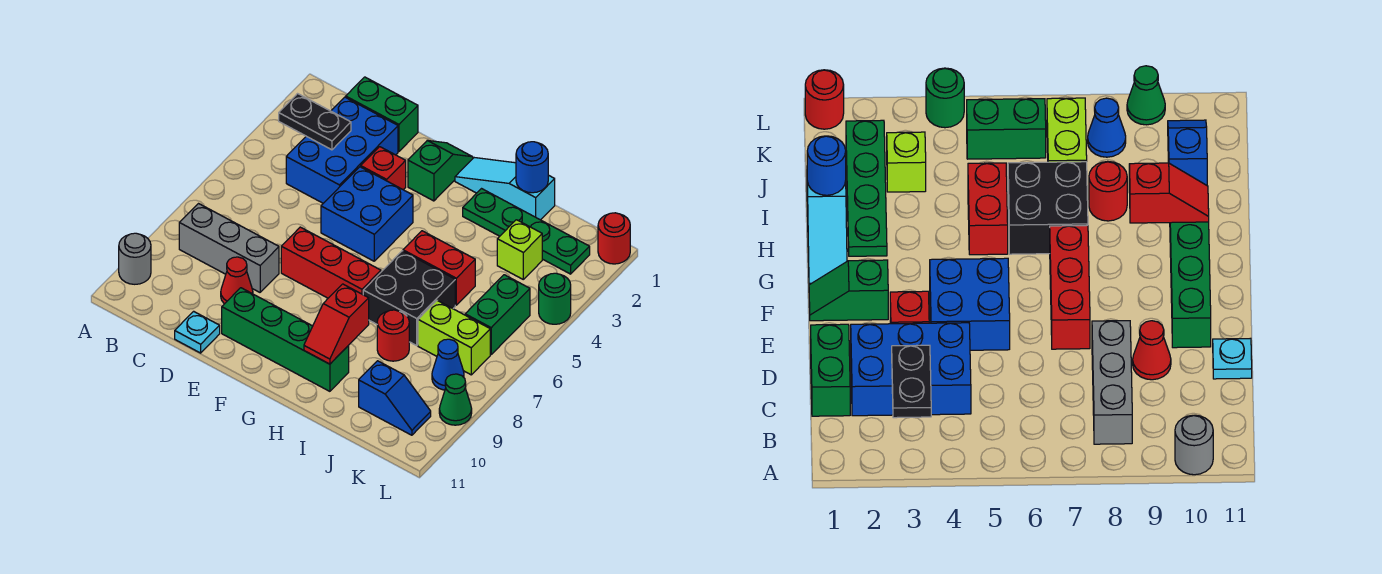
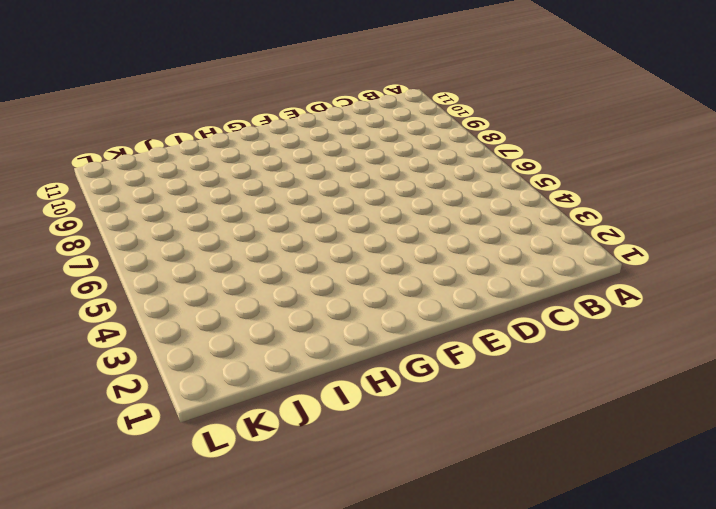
none -> grey round brick A10 level 1
none -> grey brick B8:D8 level 1
none -> green brick C1:D1 level 1

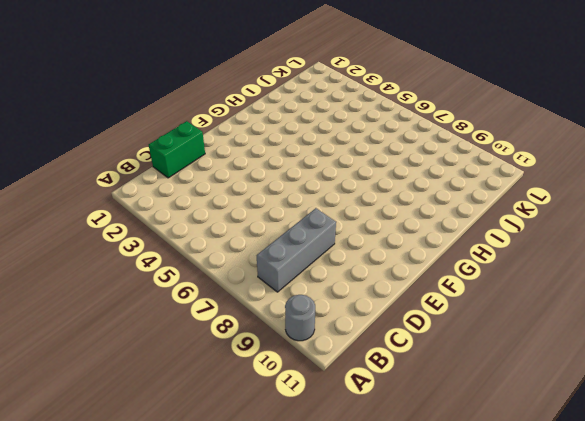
none -> blue brick C2:D4 level 1
none -> red cone D9 level 1
none -> cyan plate D11 level 1

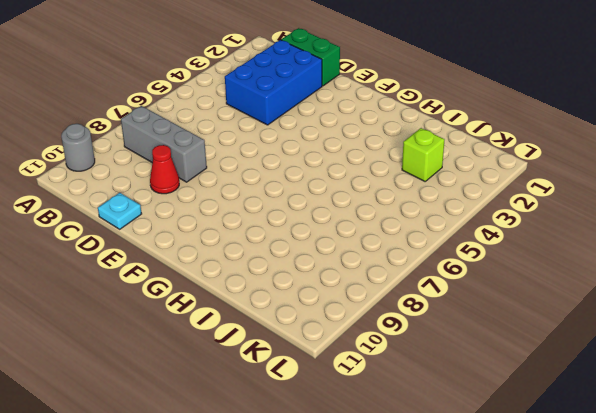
none -> red brick E3 level 1
none -> blue brick E4:F5 level 1
none -> red brick E7:G7 level 1

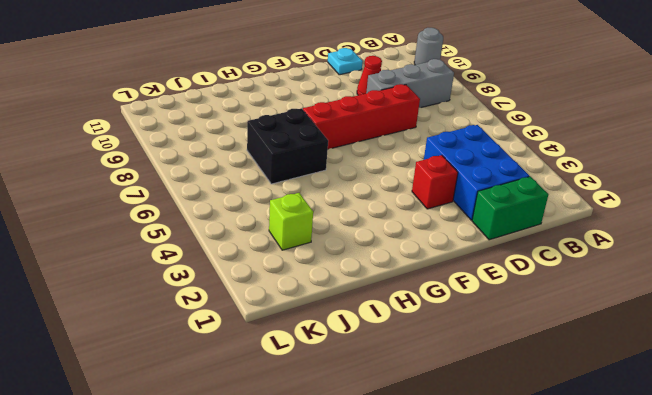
red brick D7:G7 level 1 -> red brick E7:G7 level 1
none -> blue brick E4:F5 level 1
none -> green brick E10:H10 level 1
none -> green slope F1:F2 level 1 top 2

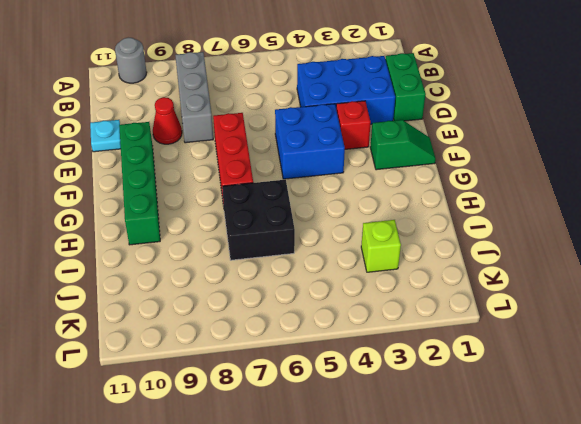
none -> cyan slope G1:I1 level 1 top I
none -> green plate H2:K2 level 1
none -> red brick H5:I5 level 1

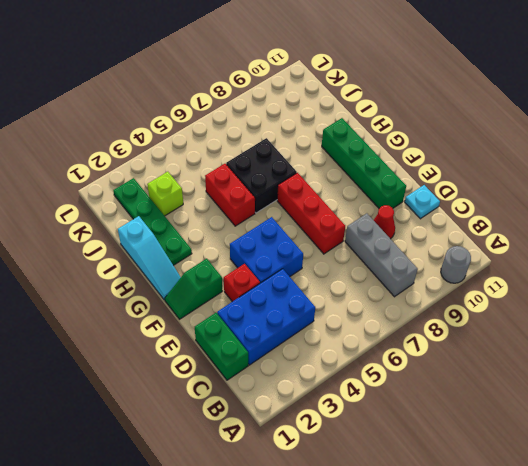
none -> red round brick I8 level 1
none -> lime brick J7:K7 level 1
none -> blue slope J10:K10 level 1 top J

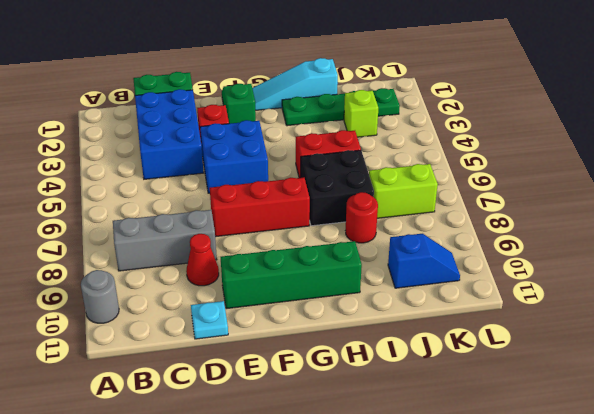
none -> green brick K5:K6 level 1
none -> blue cone K8 level 1
none -> red round brick L1 level 1

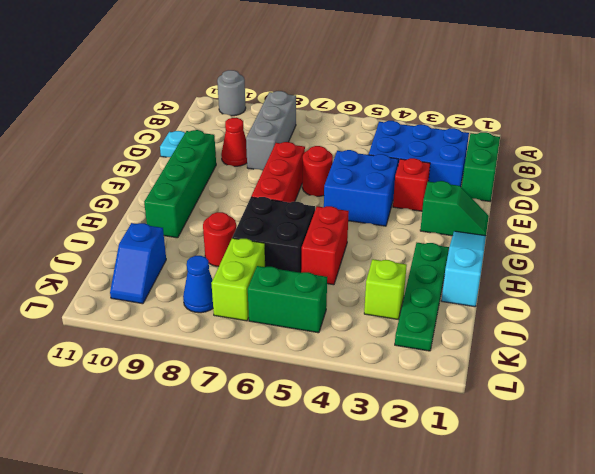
red round brick E6 level 1 -> red round brick L1 level 1
none -> green round brick L4 level 1
none -> green cone L9 level 1
none -> black plate B3:C3 level 2

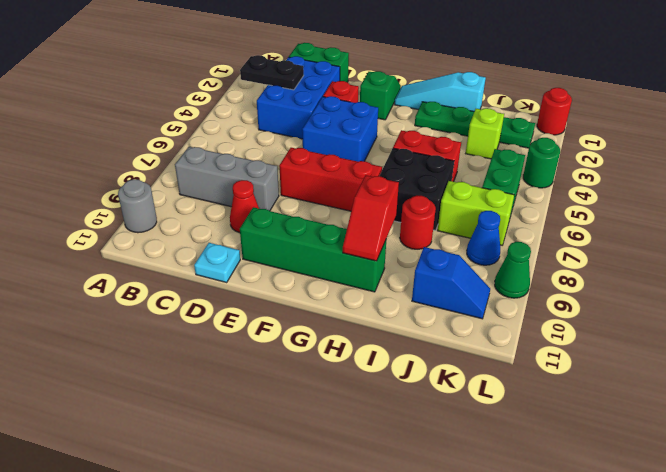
none -> blue round brick I1 level 2

